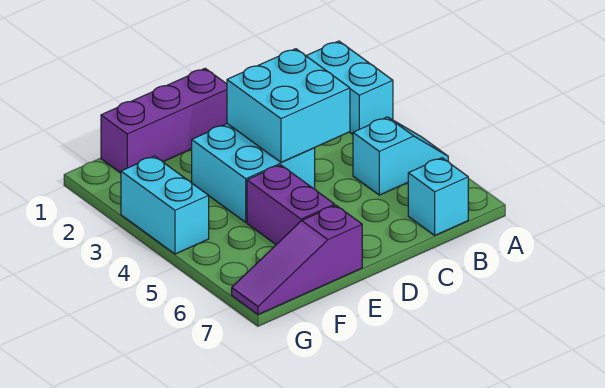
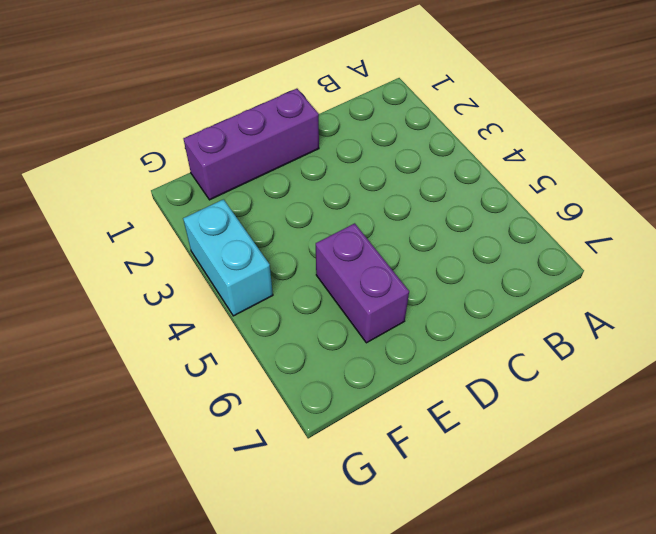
none -> cyan brick A2:A3 level 1
none -> cyan slope A5:B5 level 1 top B

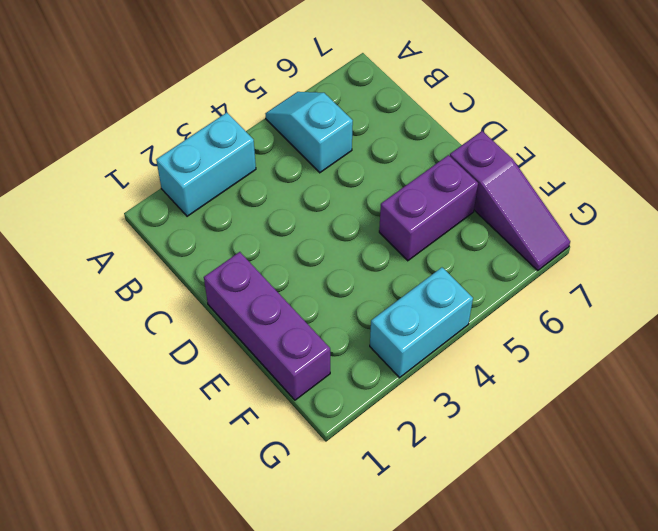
none -> cyan brick B7 level 1
none -> cyan brick D3:E4 level 1

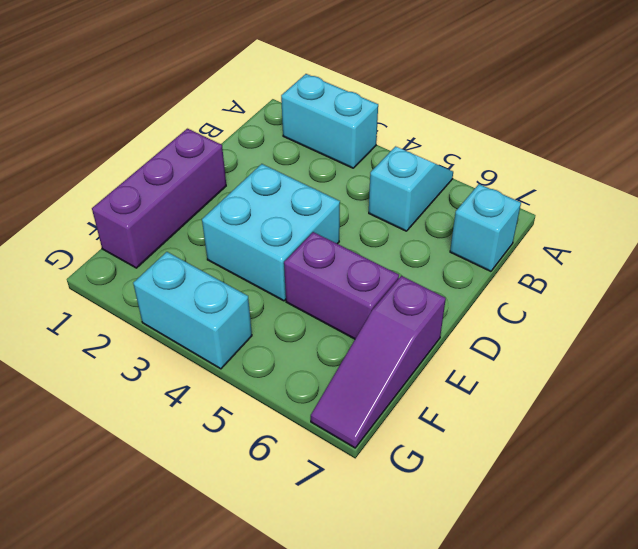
none -> cyan brick C3:D4 level 2

